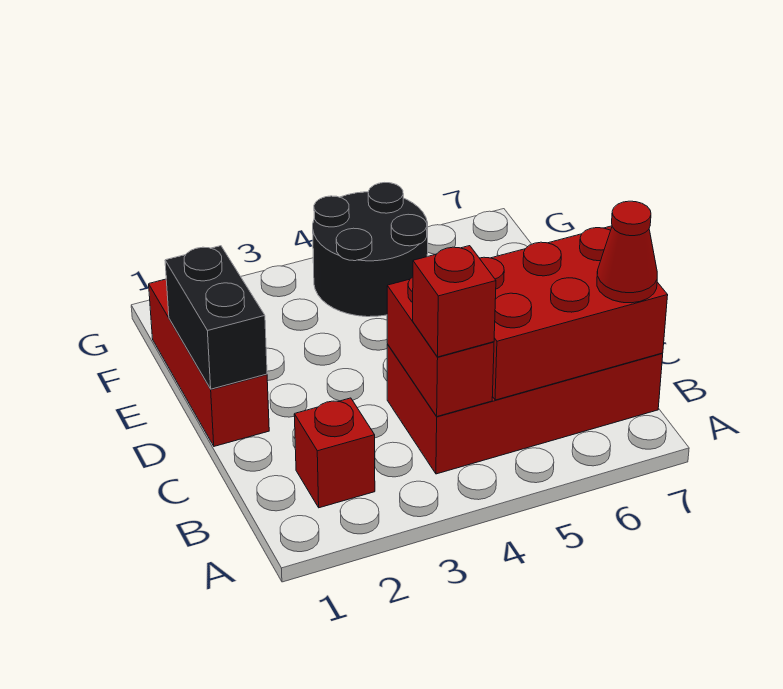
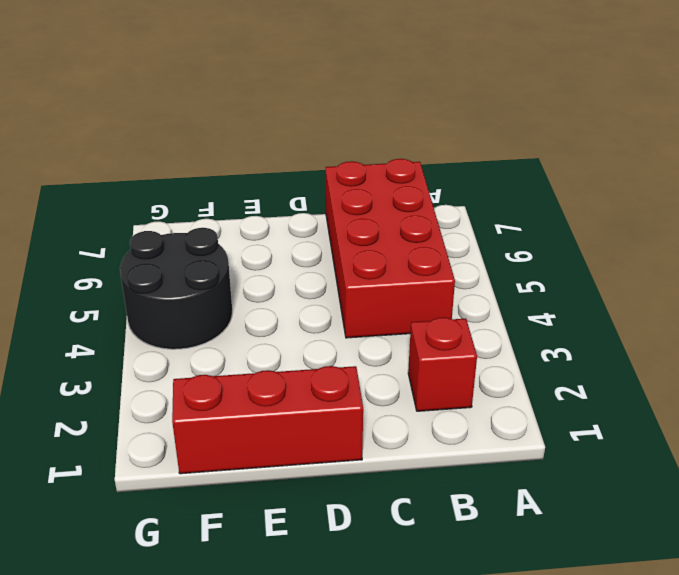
none -> red brick B4:C4 level 2
none -> red brick B5:C7 level 2

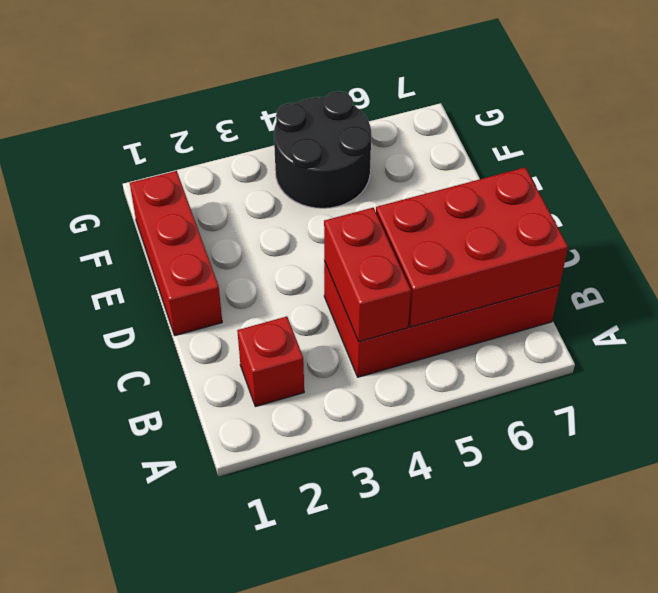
none -> black brick D1:E1 level 2
none -> red brick B4 level 3

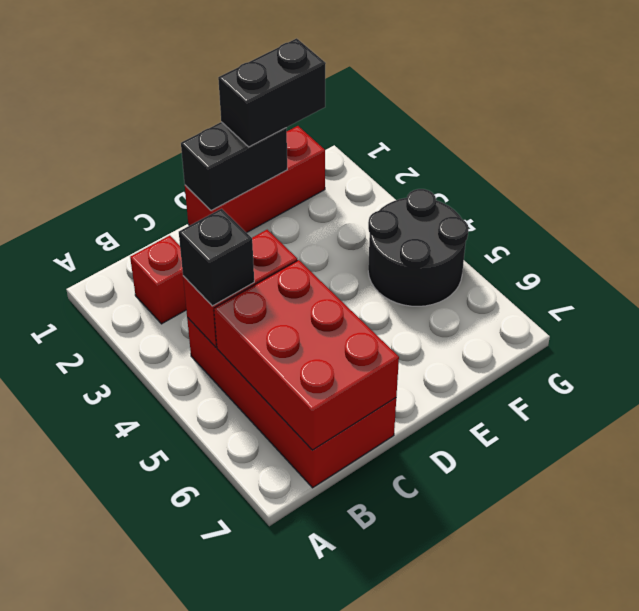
black brick B4 level 3 -> red brick B4 level 3
black brick E1:F1 level 3 -> none
none -> red cone B7 level 3

